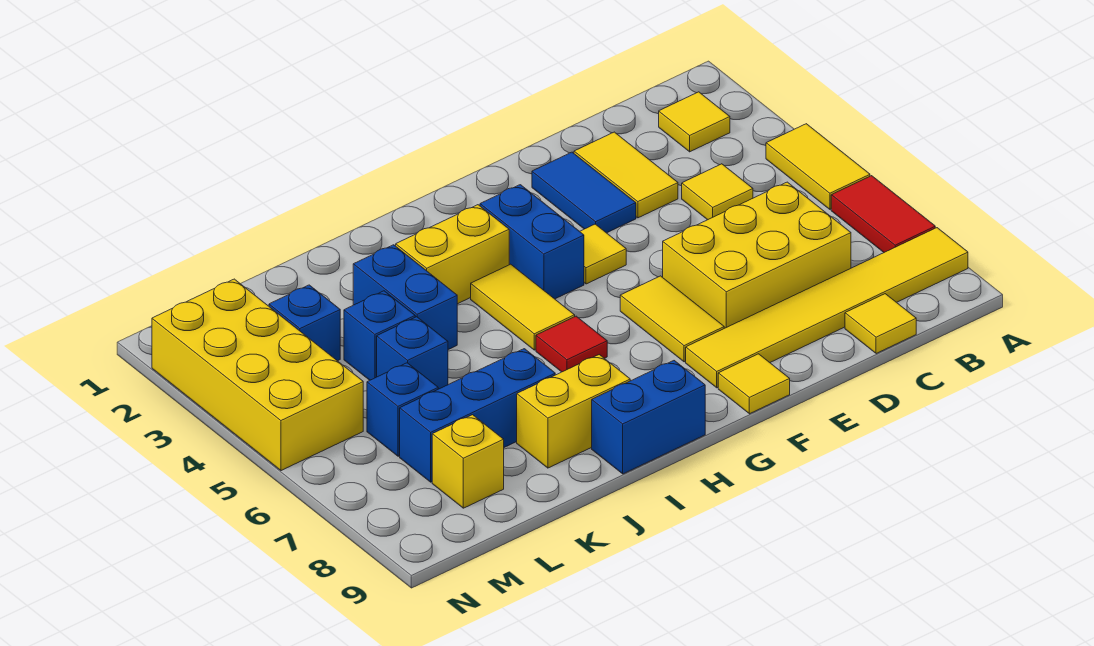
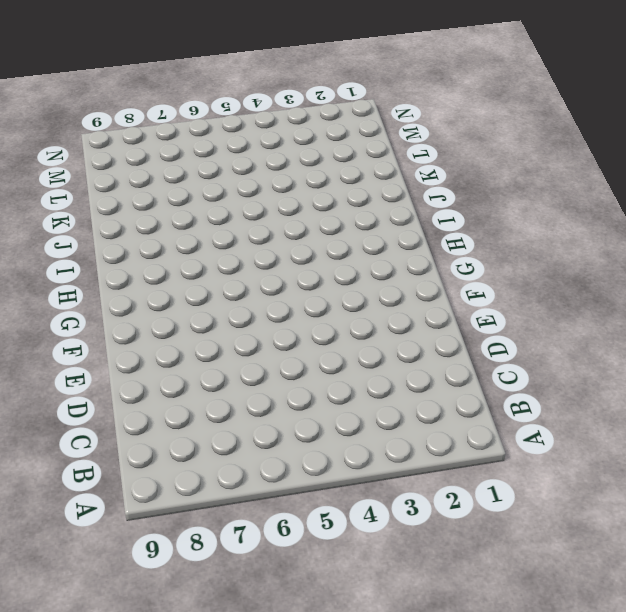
none -> yellow tile A4:A5 level 1
none -> red tile A6:A7 level 1
none -> yellow tile A8:F8 level 1

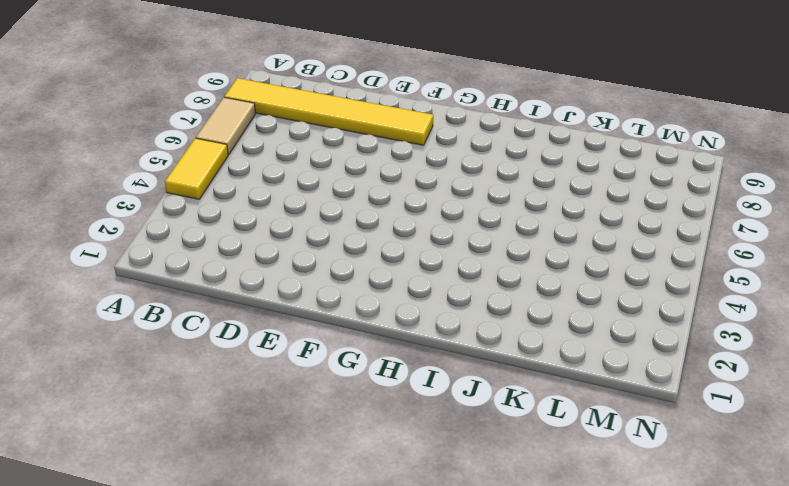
tan tile A6:A7 level 1 -> red tile A6:A7 level 1
none -> yellow tile B2 level 1
none -> yellow tile C4 level 1
none -> yellow brick C6:E7 level 1

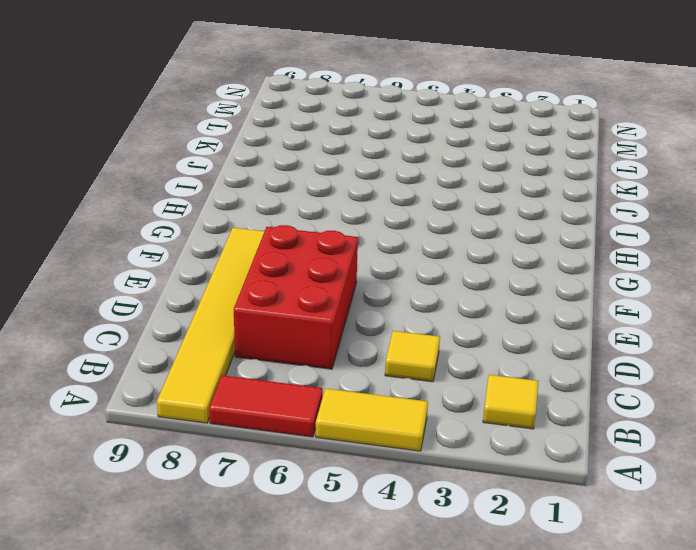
red brick C6:E7 level 1 -> yellow brick C6:E7 level 1
none -> yellow tile C9 level 1
none -> yellow tile D2:D3 level 1
none -> blue tile E2:E3 level 1

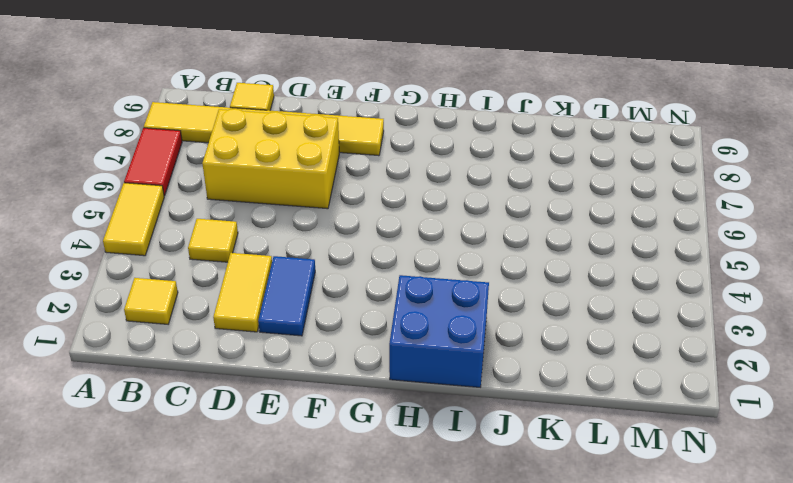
blue brick H1:I2 level 1 -> none
none -> yellow tile F4 level 1
none -> yellow tile F6:F7 level 1
none -> yellow tile F9 level 1

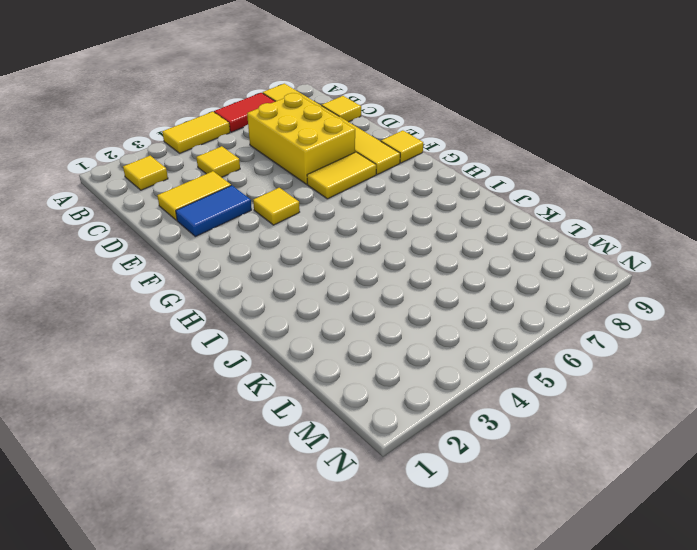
none -> blue brick G3:G4 level 1
none -> yellow brick H3:I3 level 1
none -> yellow tile H4:H5 level 1

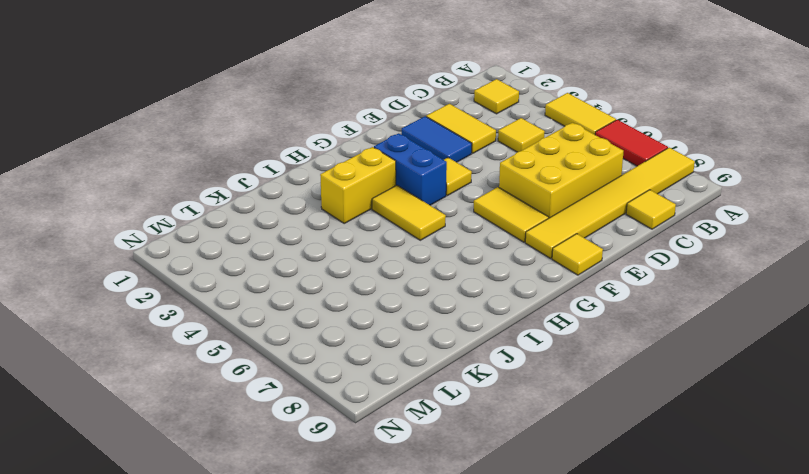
none -> red tile H6 level 1
none -> blue brick H9:I9 level 1
none -> yellow brick I8:J8 level 1

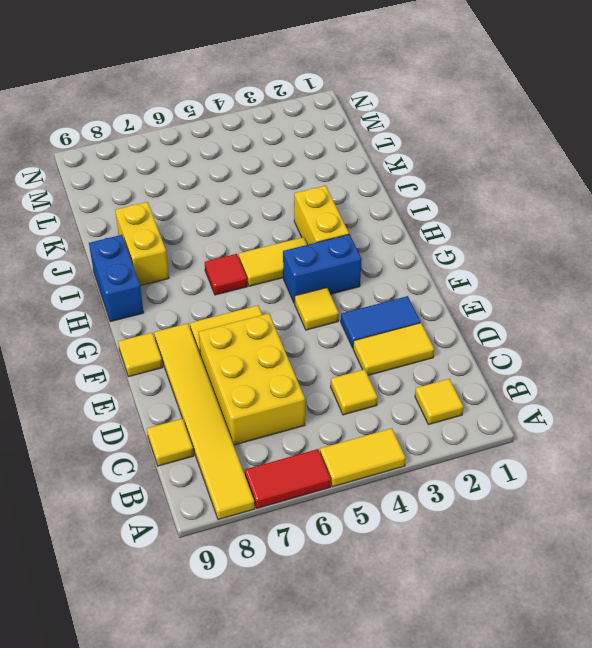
none -> blue brick J3:J4 level 1
none -> blue brick J7:L7 level 1
none -> blue brick K4 level 1

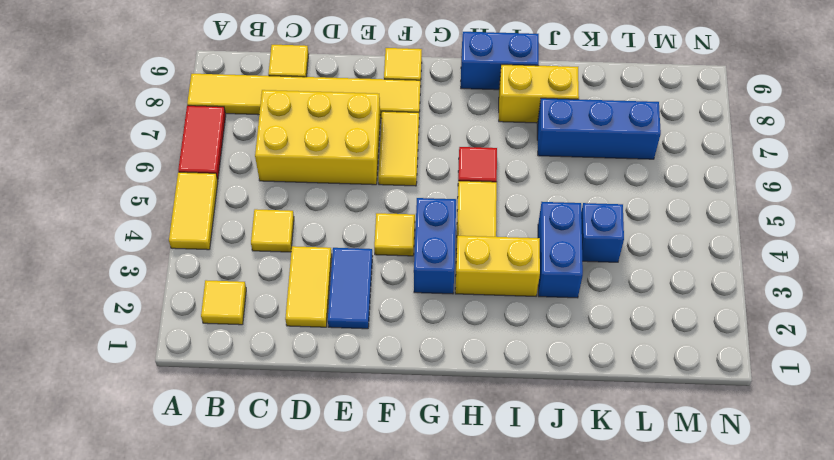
none -> blue brick K5 level 1
none -> blue brick L3 level 1
none -> blue brick L6 level 1

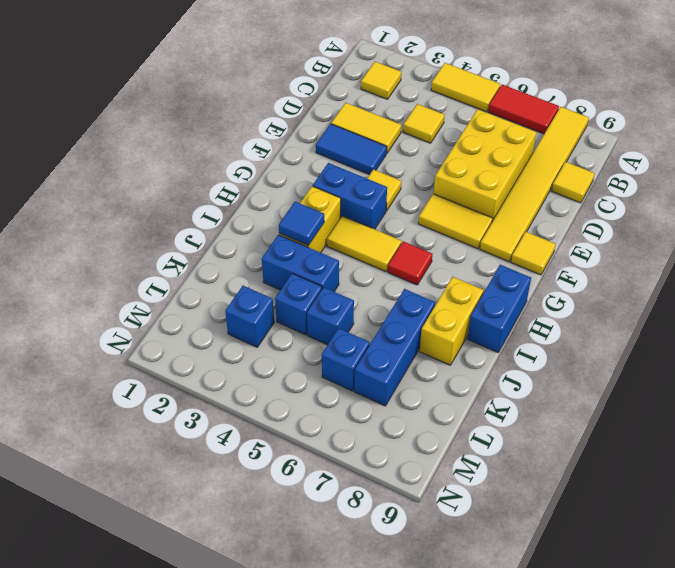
blue tile I3 level 2 -> none
none -> yellow brick L8 level 1
none -> yellow brick M2:N5 level 1

